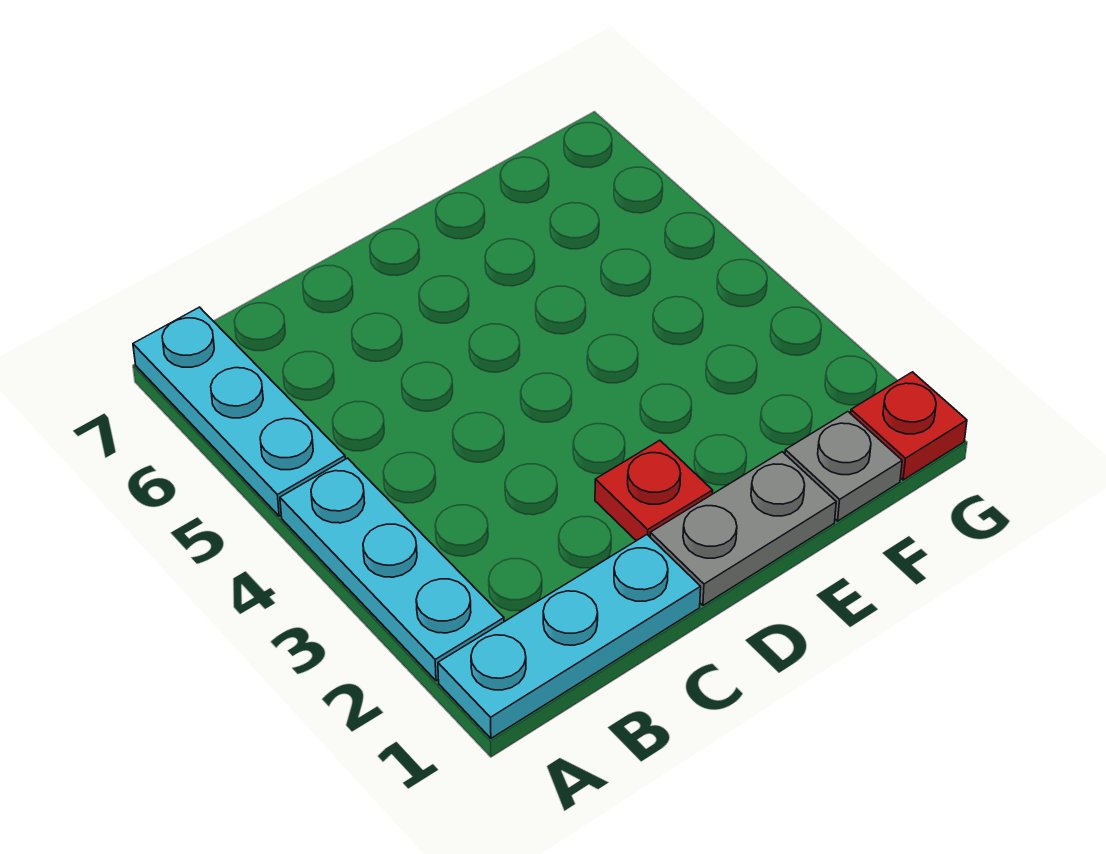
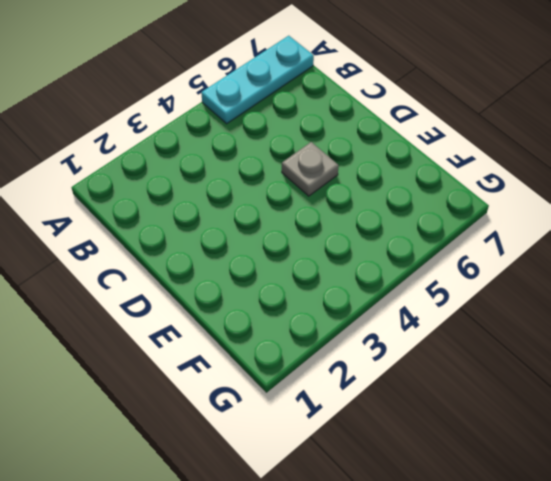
grey plate D5 level 1 -> grey plate F1 level 1
none -> cyan plate A1:C1 level 1
none -> cyan plate A2:A4 level 1

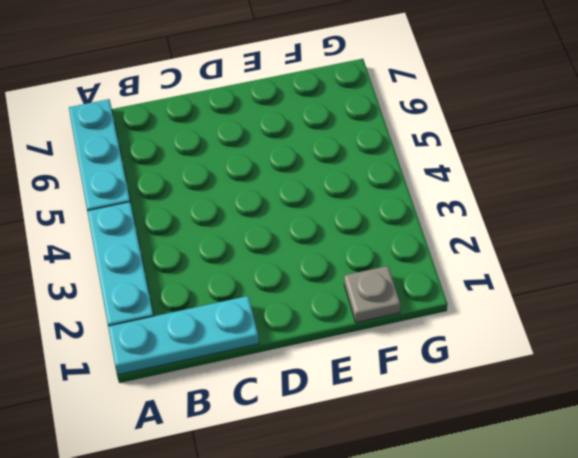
none -> grey plate D1:E1 level 1
none -> red plate D2 level 1

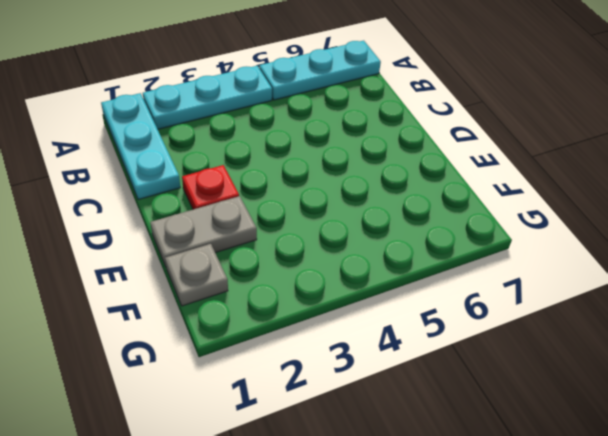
grey plate E1:E2 level 1 -> grey plate D1:E1 level 1
none -> red plate G1 level 1

